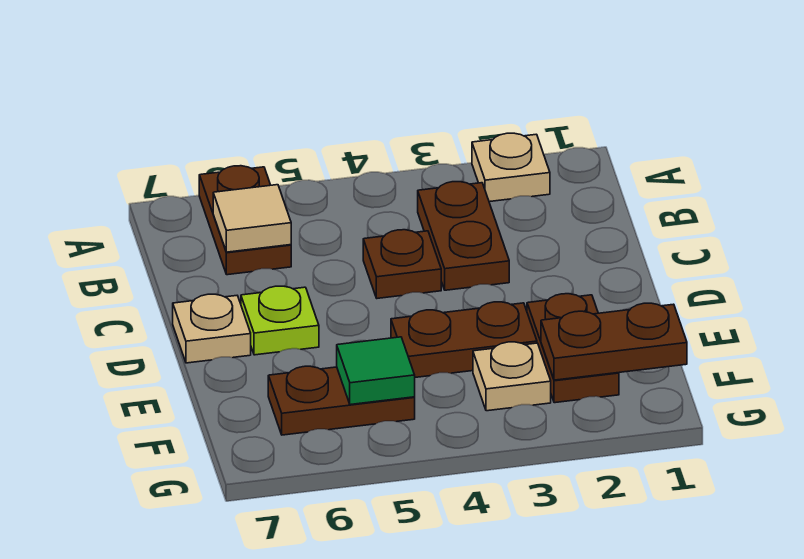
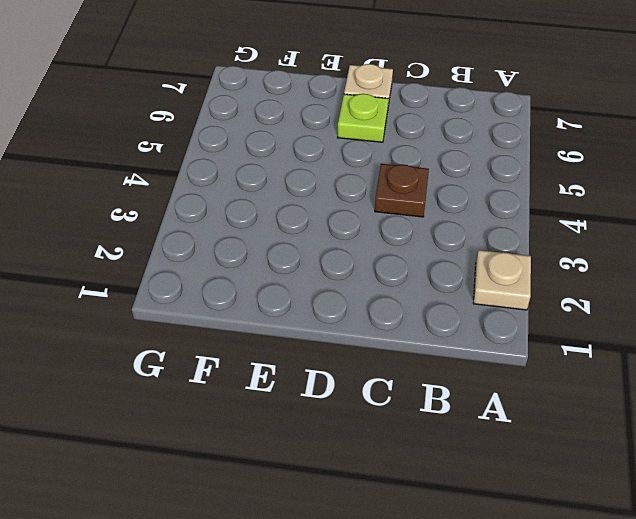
none -> brown plate A6:B6 level 1
none -> brown plate B3:C3 level 1
none -> brown plate E2:F2 level 1

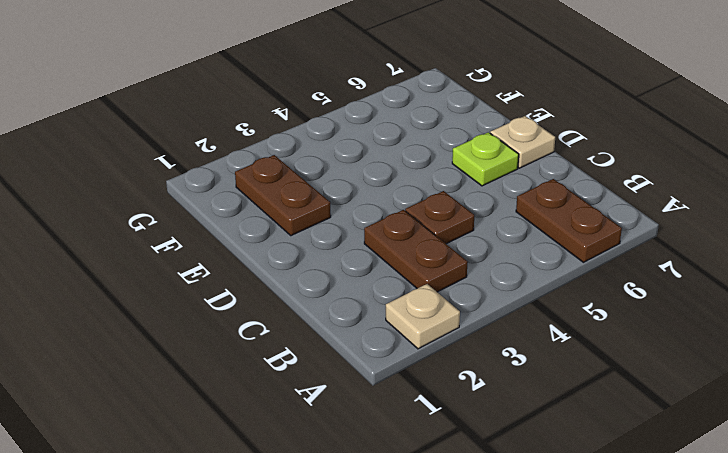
none -> brown plate E3:E4 level 1
none -> tan plate F3 level 1
none -> brown plate F5:F6 level 1

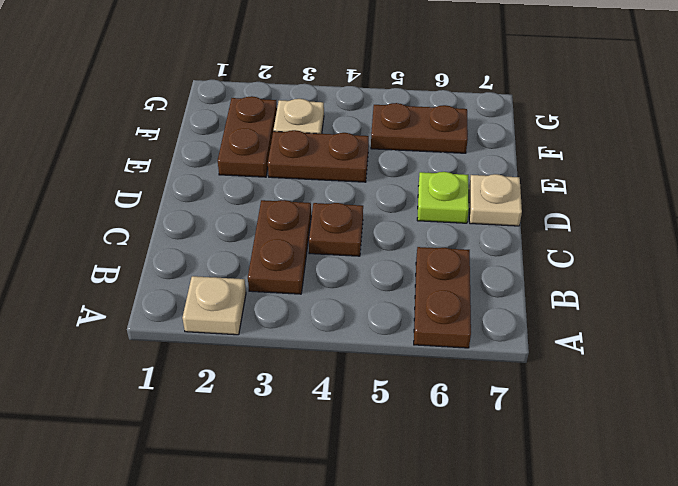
none -> tan tile B6 level 2
none -> brown plate F1:F2 level 2
none -> green tile F5 level 2

